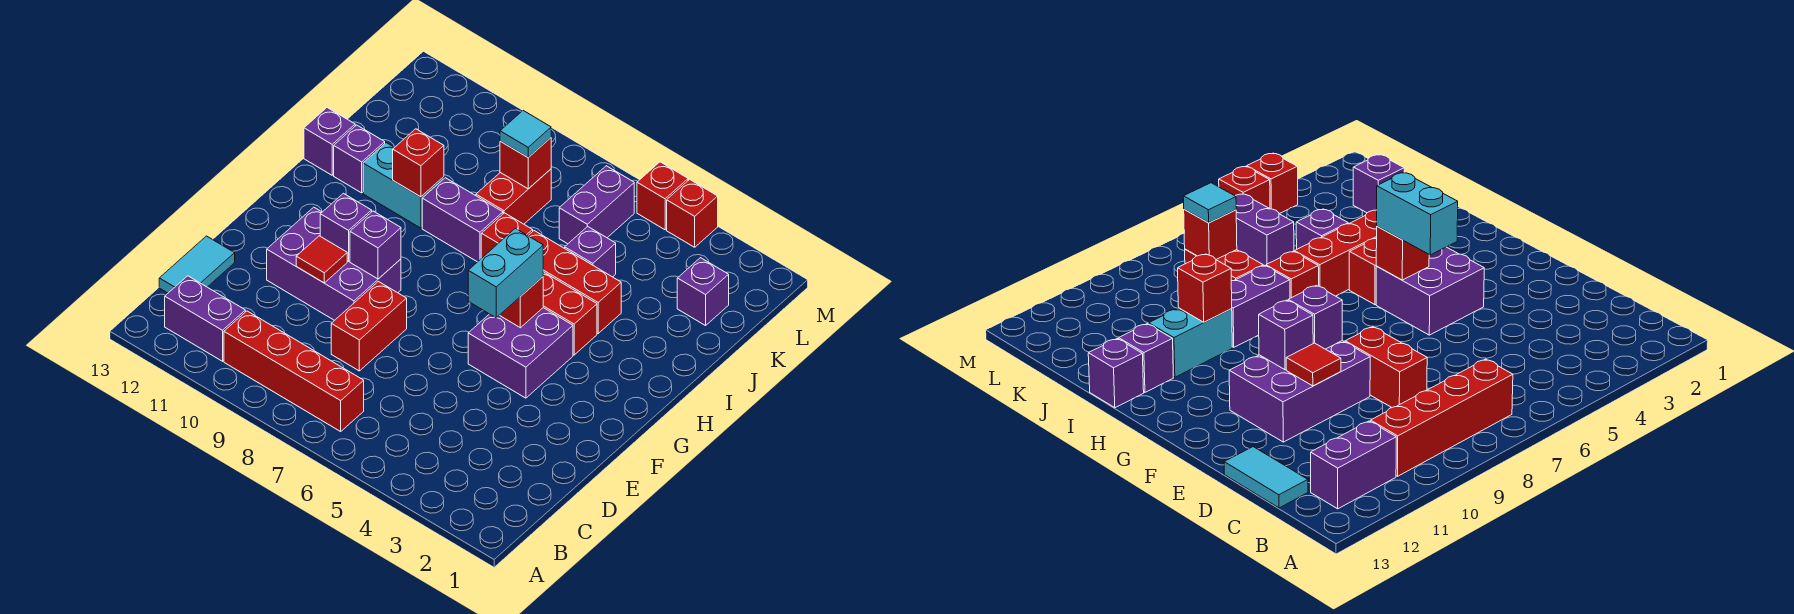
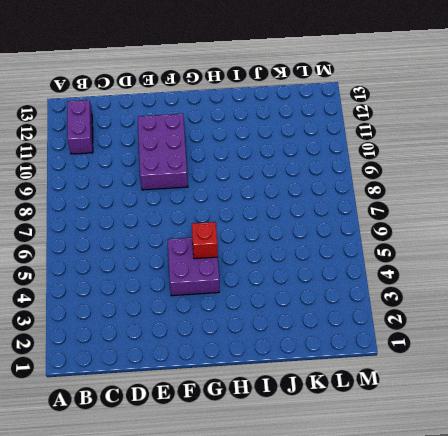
none -> red brick B7:B10 level 1
none -> cyan tile C13:D13 level 1
none -> red brick D8:E8 level 1

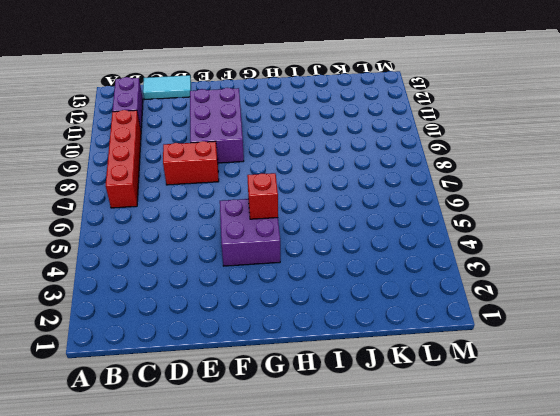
none -> red brick H4:H5 level 1
none -> red brick I4:I6 level 1
none -> red brick I7 level 1

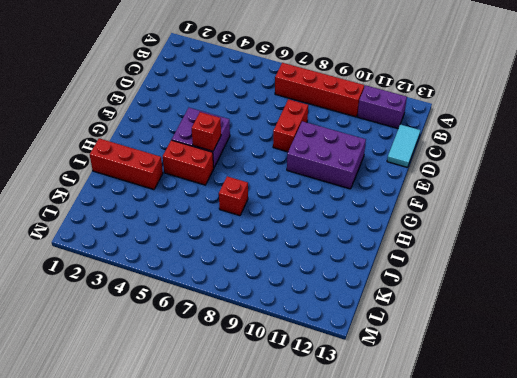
red brick I1:I3 level 1 -> red brick I4:I6 level 1
none -> purple brick I8:I9 level 1
none -> cyan brick I10:I11 level 1
none -> purple brick I12 level 1

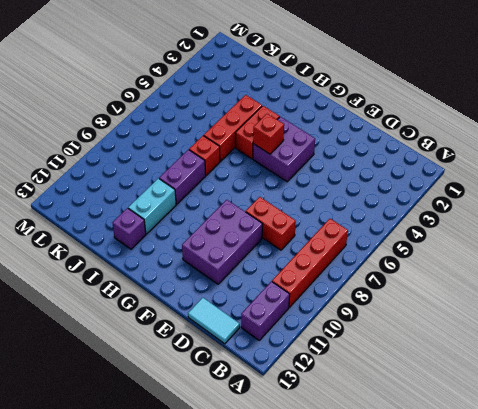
none -> purple brick I13 level 1
none -> purple brick J5 level 1
none -> red brick J8:K8 level 1

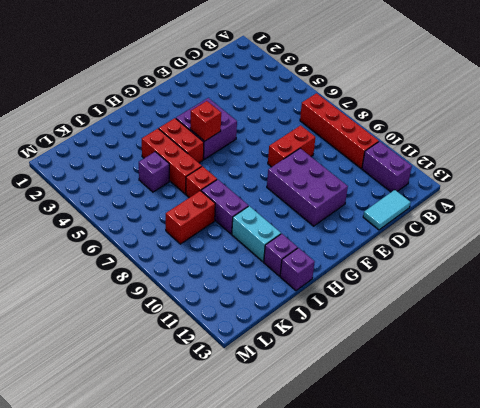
none -> purple brick K2 level 1
none -> purple brick K6:L6 level 1
none -> red brick M4 level 1

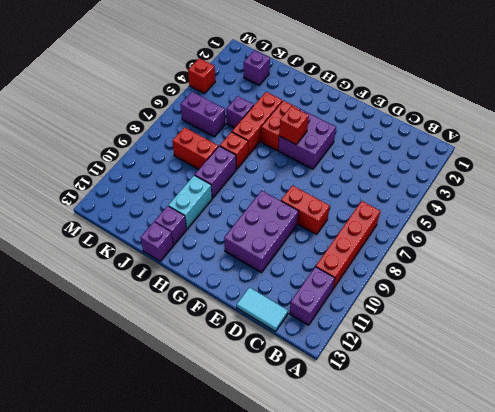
none -> red brick M5 level 1
none -> red tile E10 level 2
none -> purple brick F9 level 2

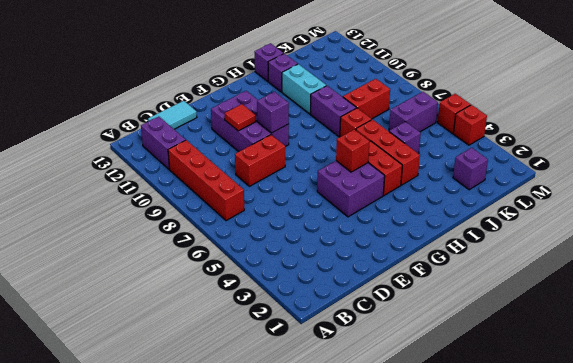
none -> purple brick F10 level 2
none -> red brick I10 level 2
none -> red brick K8 level 2

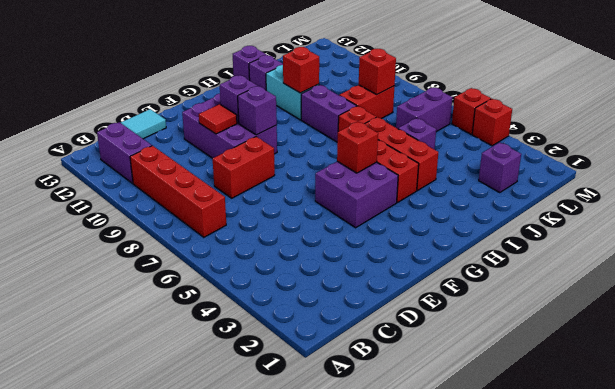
none -> cyan brick F5:G5 level 3
none -> cyan tile K8 level 3

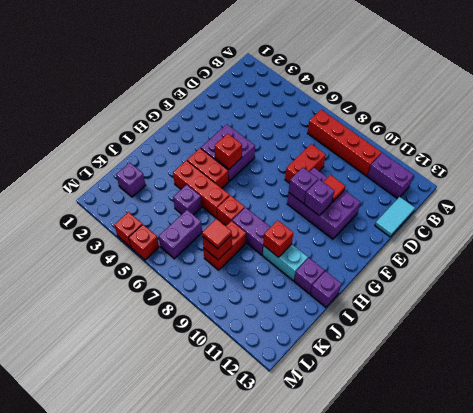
red tile K8 level 3 -> cyan tile K8 level 3
none -> cyan brick F5:G5 level 3

